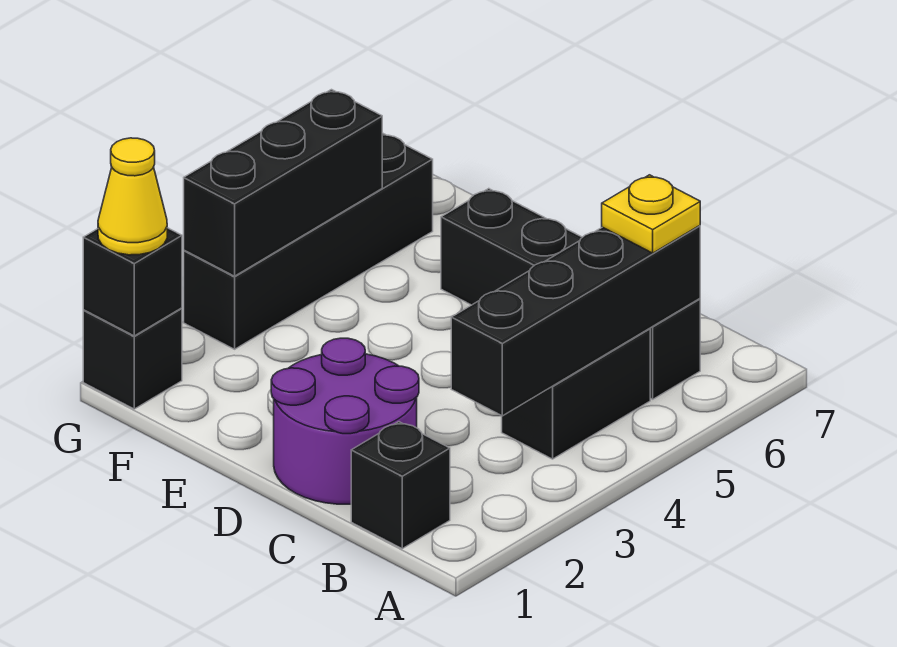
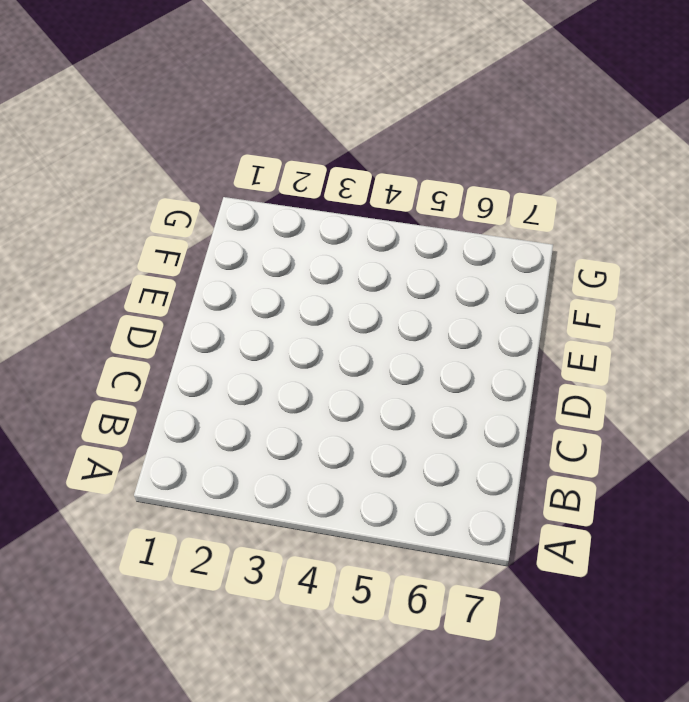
none -> black brick B1 level 1
none -> black brick B4:B5 level 1

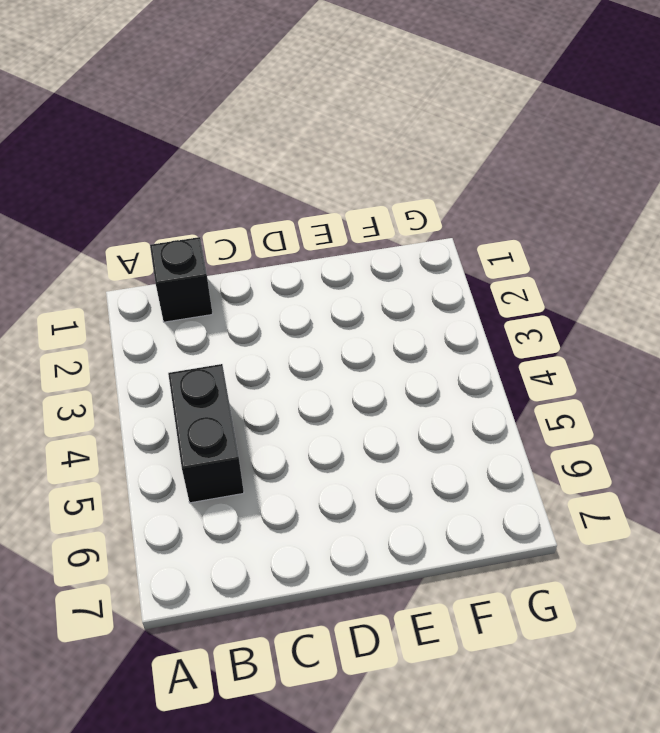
none -> black brick B6:E6 level 1
none -> purple round brick C1:D2 level 1

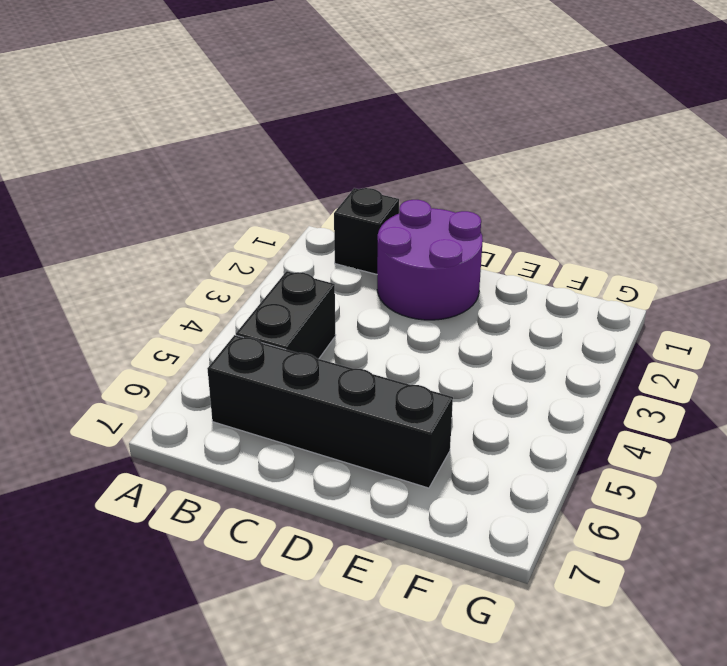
none -> black brick G1 level 1
none -> black brick G3:G6 level 1

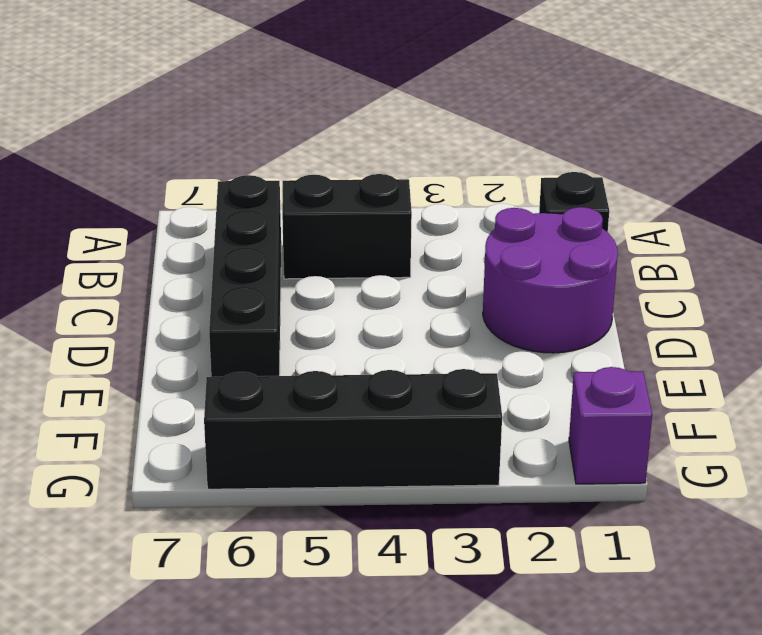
purple brick G1 level 1 -> black brick G1 level 1
none -> black brick B3:B6 level 2
none -> black brick G1 level 2

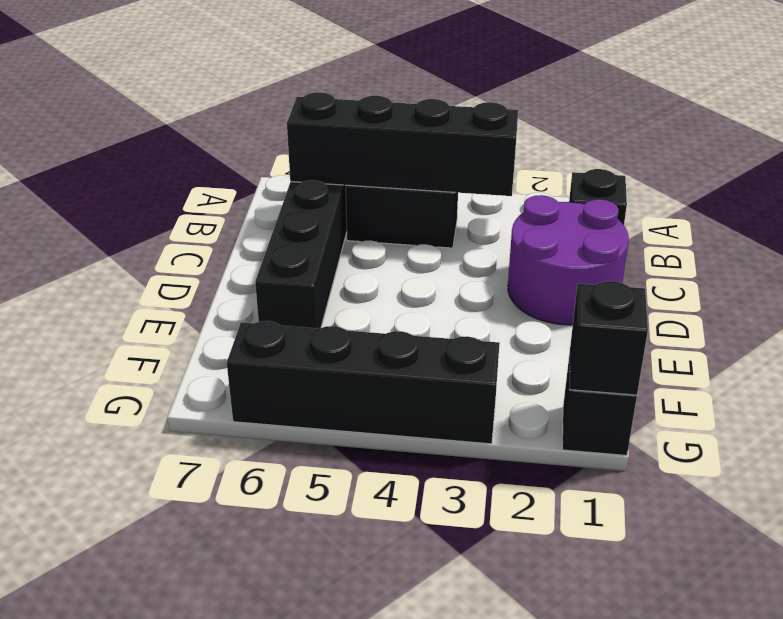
none -> black brick G3:G5 level 2
none -> yellow plate B6 level 3

